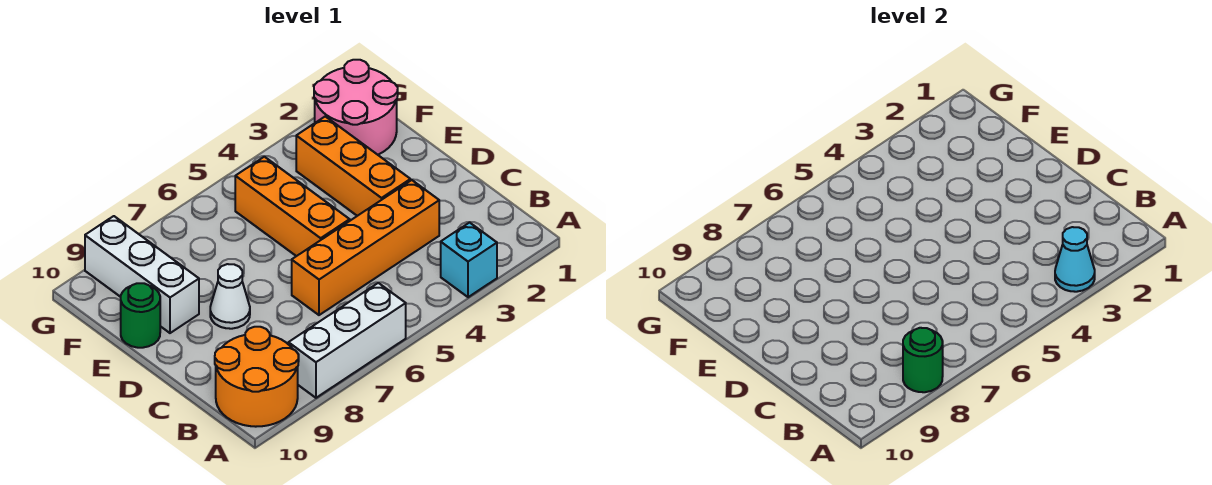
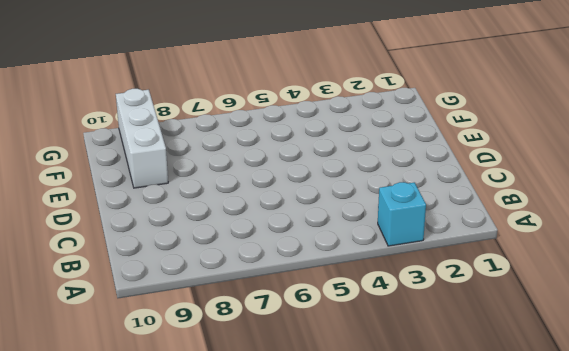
none -> white brick A6:A8 level 1
none -> orange round brick A9:B10 level 1
none -> orange brick C3:C6 level 1

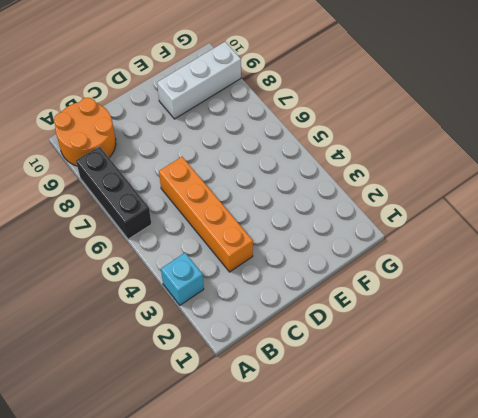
black brick A6:A8 level 1 -> white brick A6:A8 level 1
none -> orange brick D3:F3 level 1
none -> orange brick D5:F5 level 1
none -> white cone D8 level 1

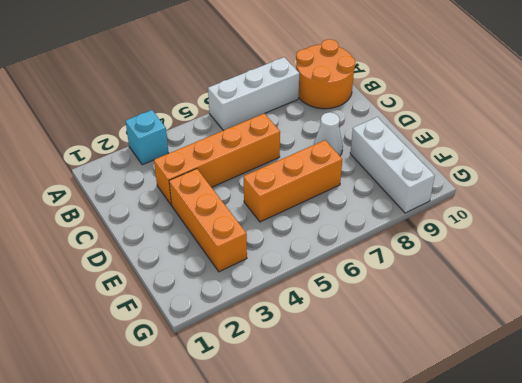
orange brick E5:E7 level 1 -> orange brick D5:F5 level 1
none -> green round brick E10 level 1
none -> pink round brick F1:G2 level 1
none -> cyan cone A3 level 2

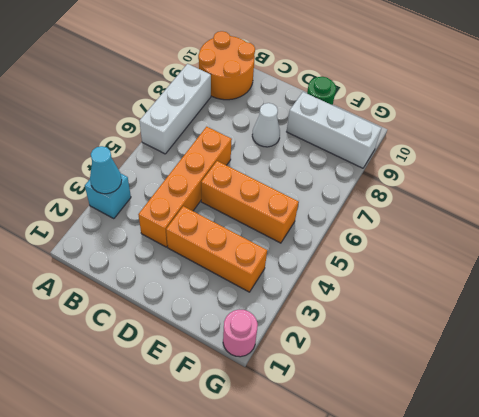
pink round brick G1 level 1 -> pink round brick F1:G2 level 1
none -> green round brick A8 level 2

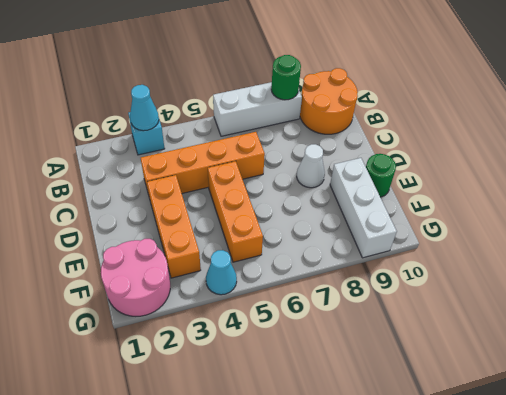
cyan cone G4 level 1 -> none

